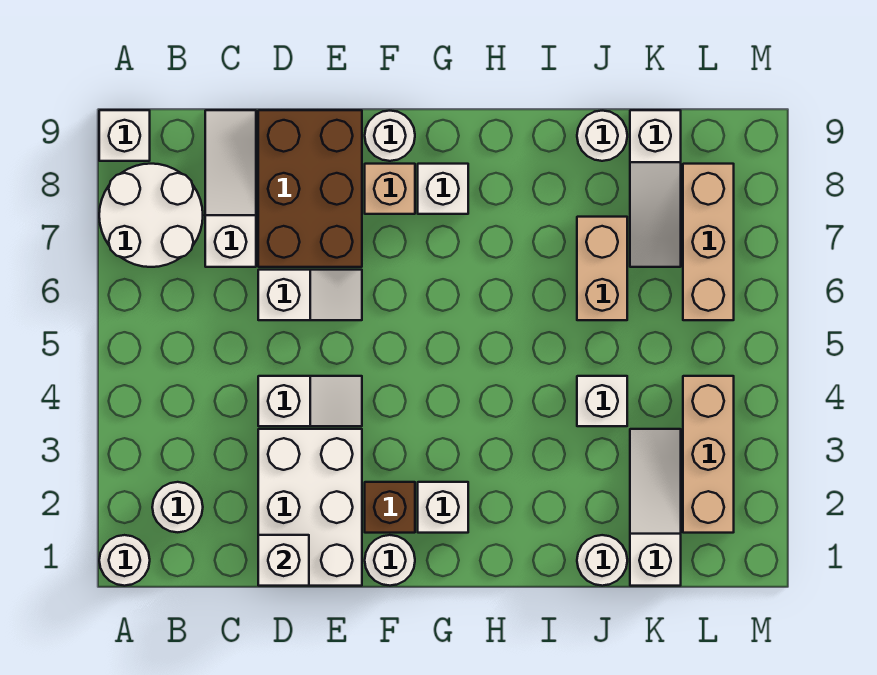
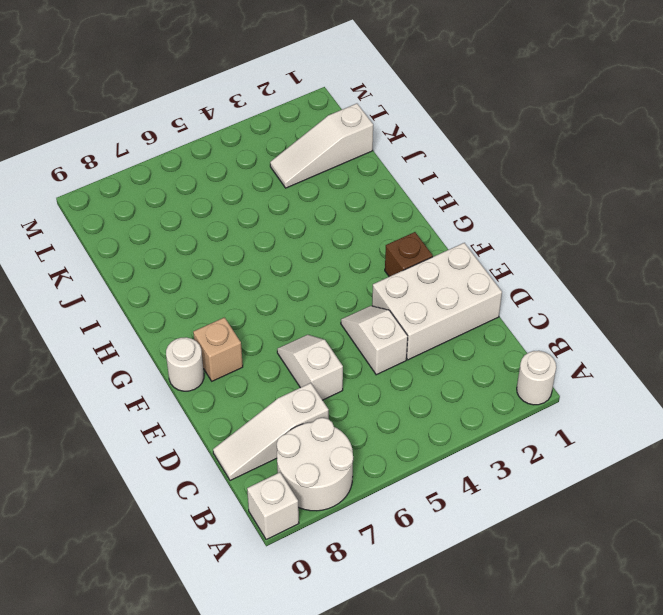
none -> white round brick B2 level 1
none -> brown brick D7:E9 level 1
none -> white round brick F1 level 1

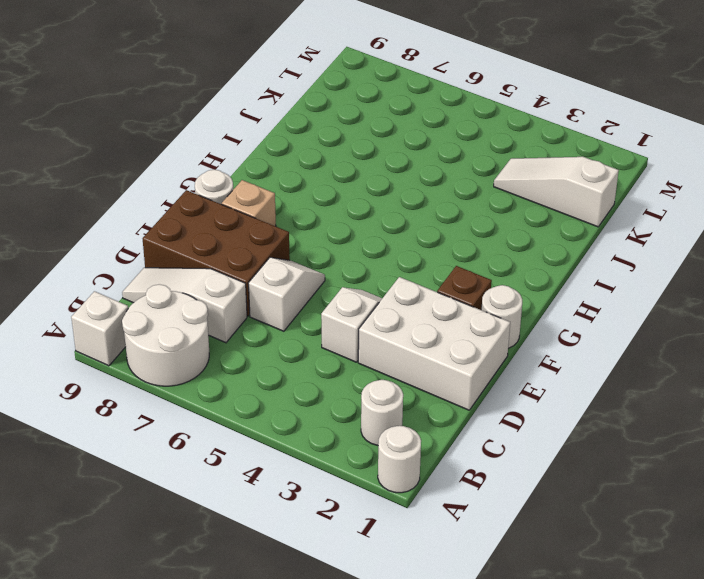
none -> white brick G2 level 1
none -> white brick G8 level 1
none -> white round brick J1 level 1

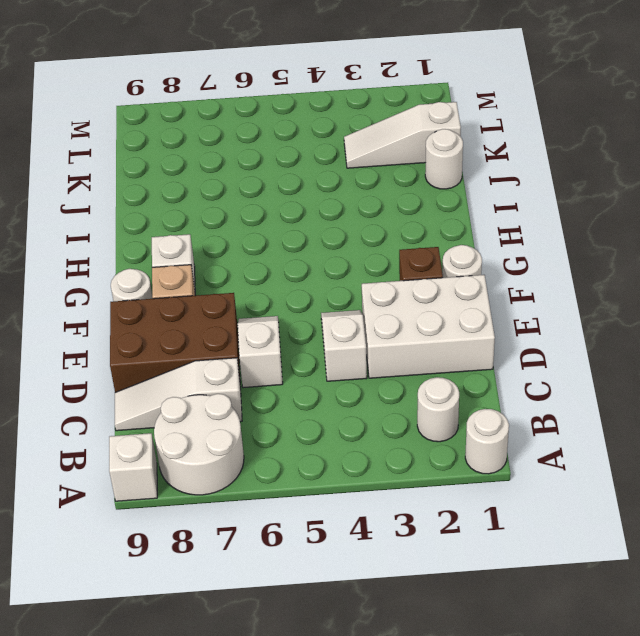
none -> white brick G2 level 1
none -> white brick J4 level 1
none -> tan brick J6:J7 level 1

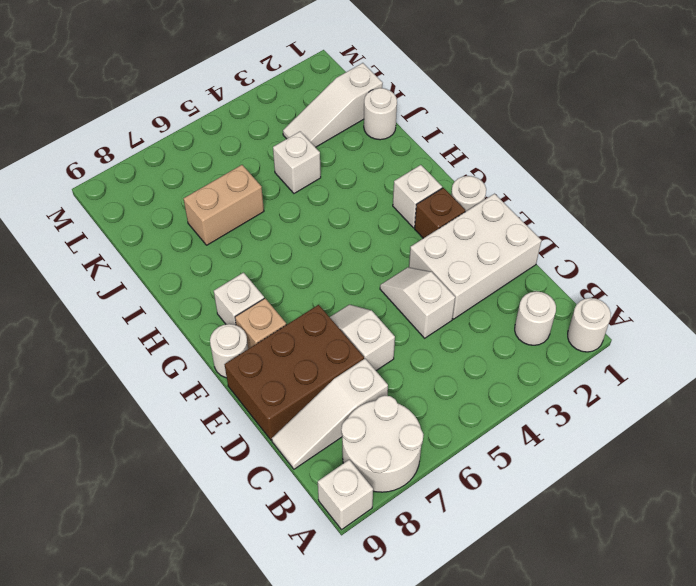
none -> white round brick J9 level 1
none -> white slope K7:K9 level 1 top 9
none -> tan brick L2:L4 level 1

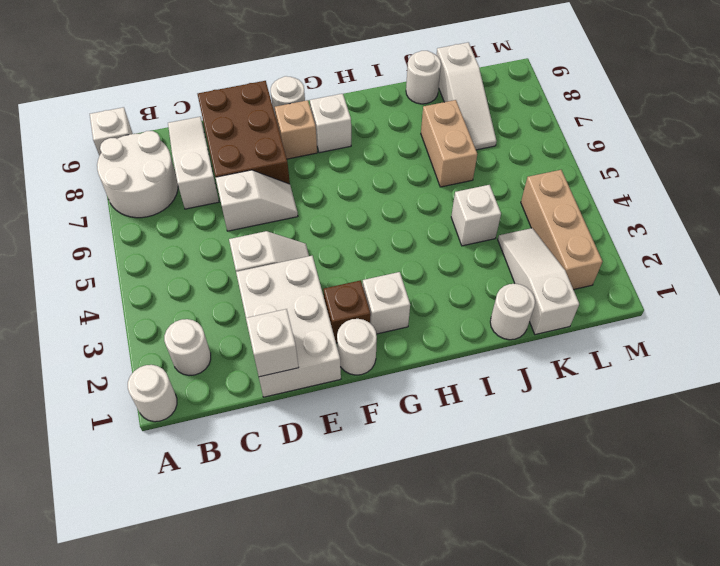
none -> tan brick L6:L8 level 1

